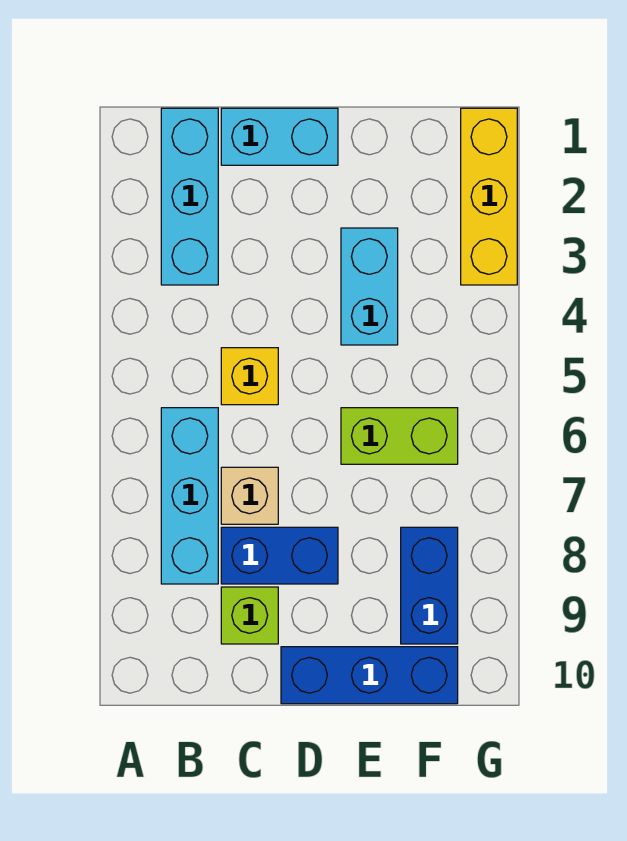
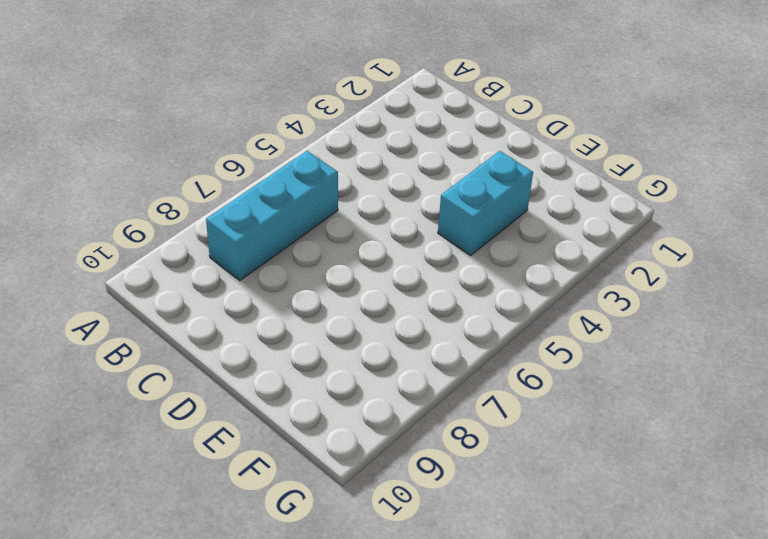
none -> cyan brick B1:B3 level 1
none -> cyan brick C1:D1 level 1
none -> yellow brick C5 level 1

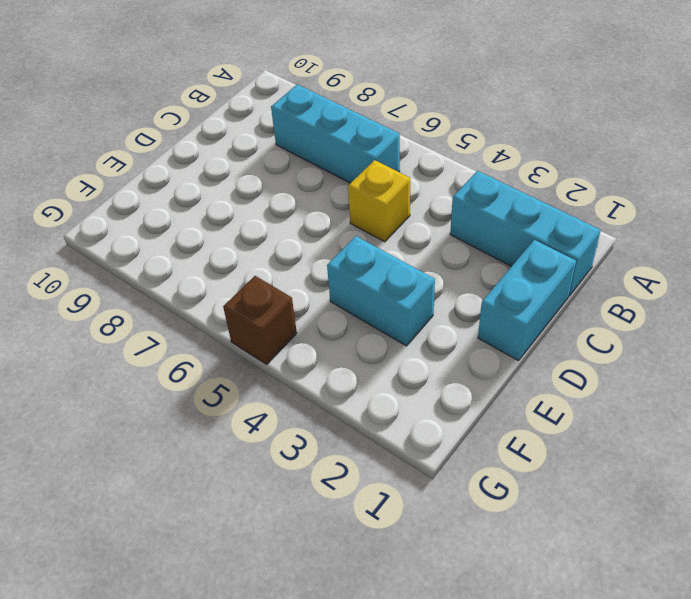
brown brick G5 level 1 -> none
none -> tan brick C7 level 1
none -> blue brick C8:D8 level 1
none -> lime brick C9 level 1

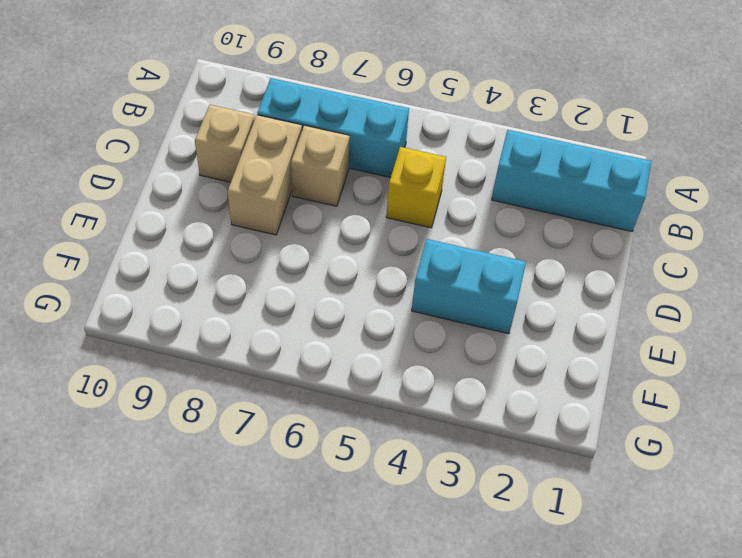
tan brick C8:D8 level 1 -> blue brick C8:D8 level 1
tan brick C9 level 1 -> lime brick C9 level 1
none -> cyan brick C1:D1 level 1
none -> blue brick D10:F10 level 1
none -> lime brick E6:F6 level 1

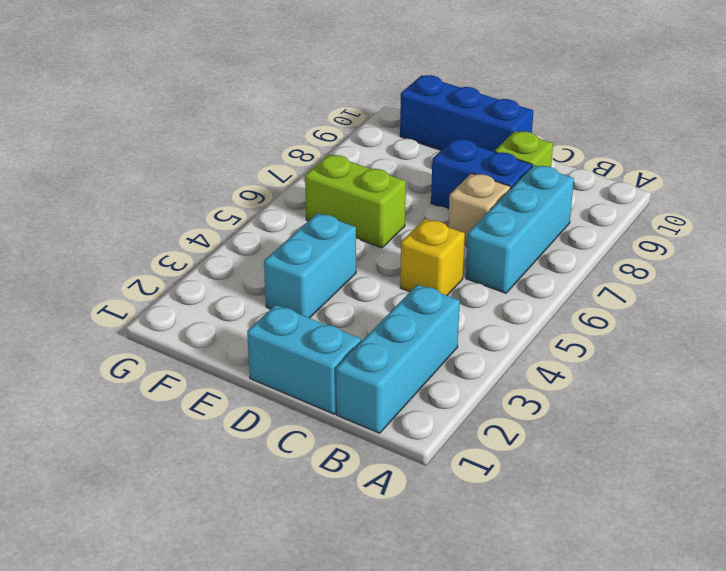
none -> blue brick F8:F9 level 1
none -> yellow brick G1:G3 level 1

